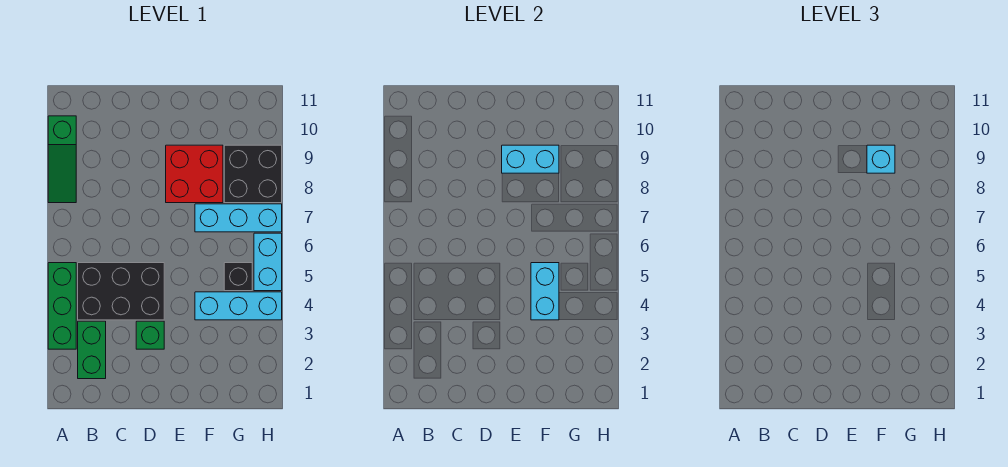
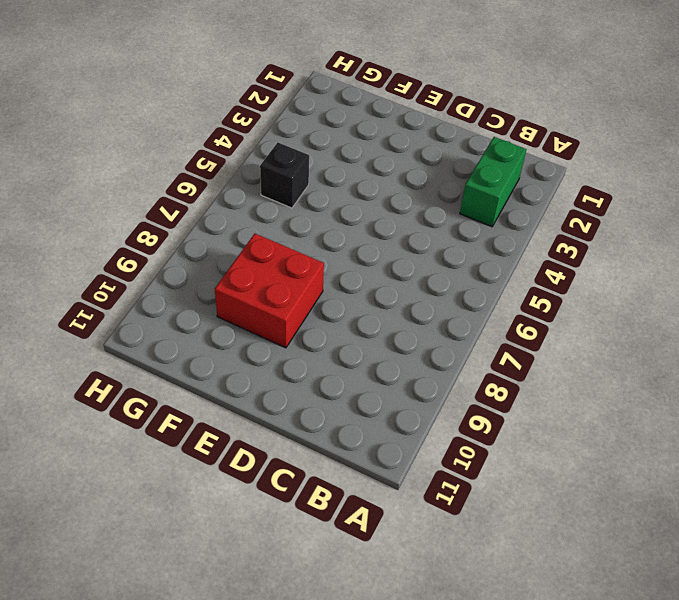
none -> green brick A3:A5 level 1
none -> green slope A8:A10 level 1 top 10
none -> black brick B4:D5 level 1

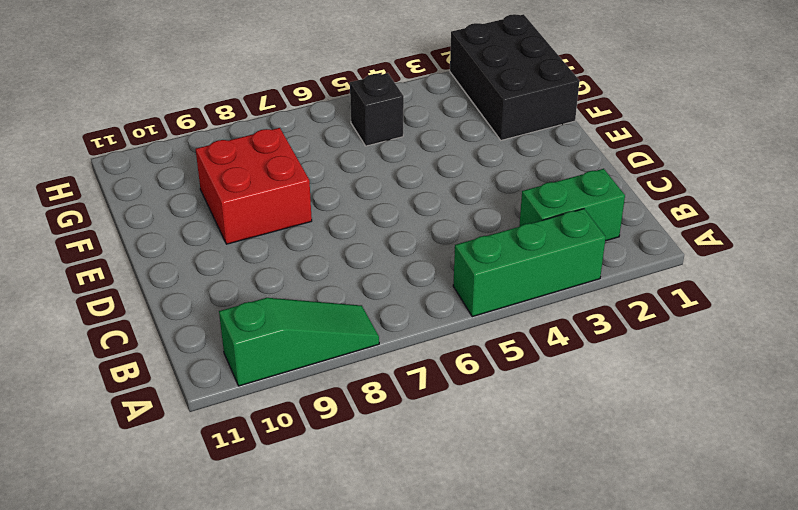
black brick F1:H2 level 1 -> black brick B4:D5 level 1
none -> green brick D3 level 1
none -> cyan brick F4:H4 level 1
none -> cyan brick F7:H7 level 1

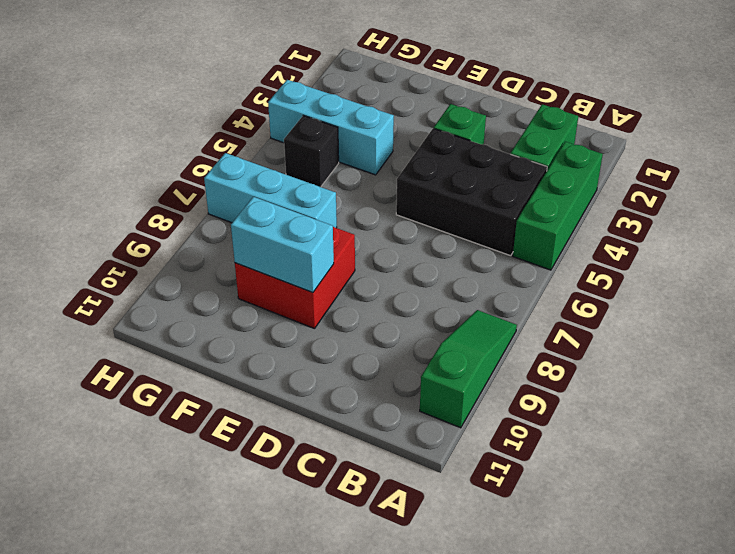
none -> black brick G8:H9 level 1
none -> cyan brick H5:H6 level 1
none -> cyan brick F4:F5 level 2

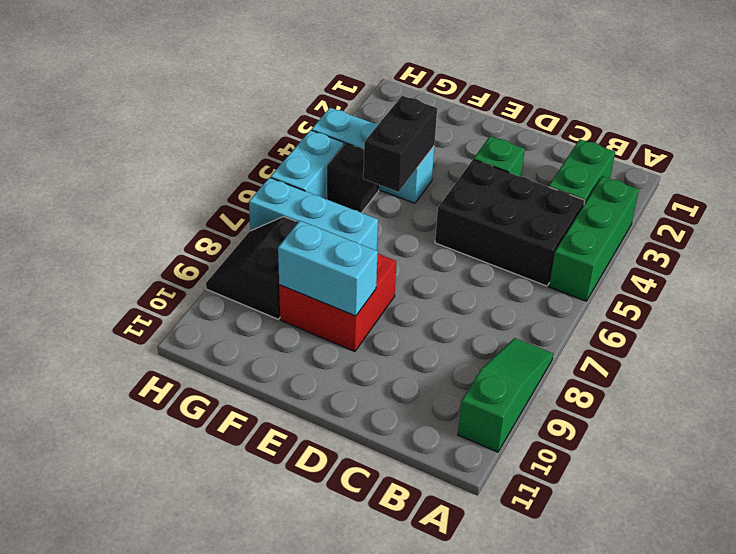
black brick F4:F5 level 2 -> cyan brick F4:F5 level 2
black slope G8:H9 level 1 top G -> black brick G8:H9 level 1
none -> cyan brick F9 level 3

